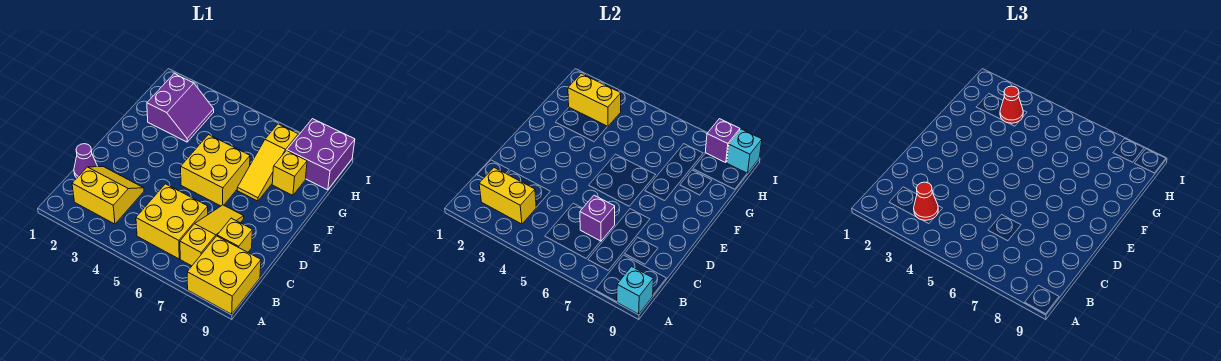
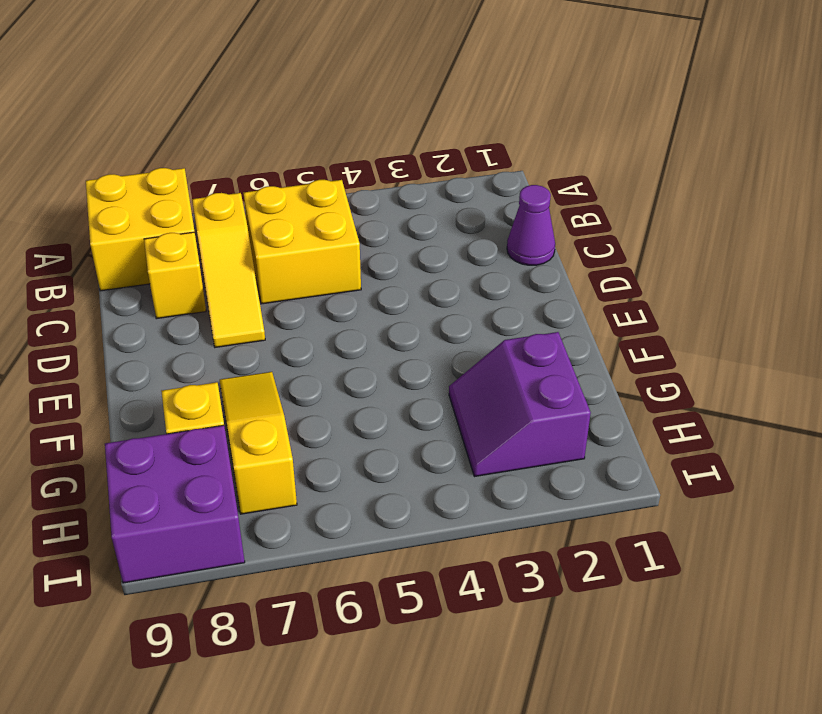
none -> yellow slope B2:C3 level 1 top B
none -> yellow brick E5:F6 level 1
none -> cyan brick A9 level 2

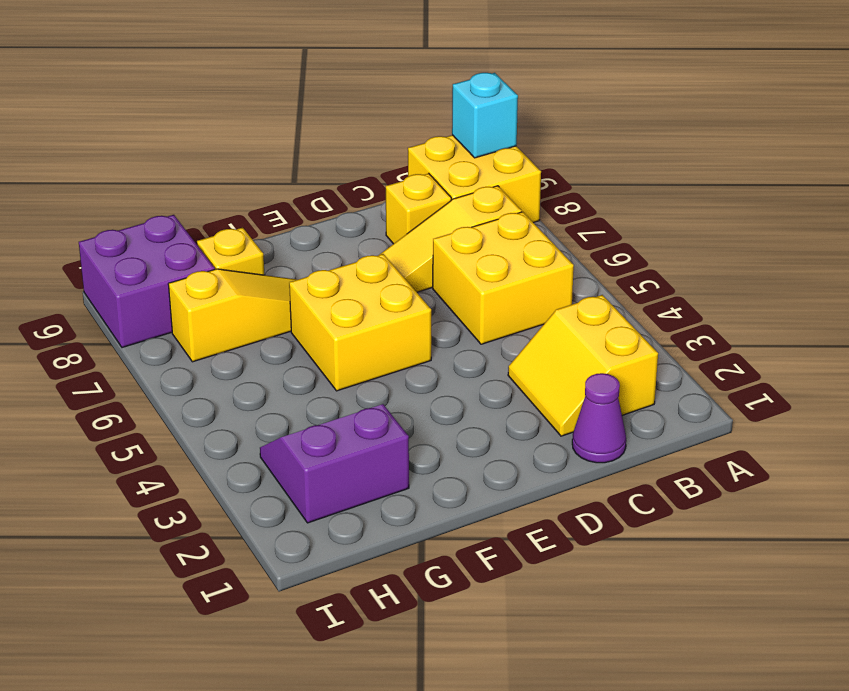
none -> yellow brick B2:B3 level 2
none -> purple brick C6 level 2
none -> yellow brick H2:H3 level 2

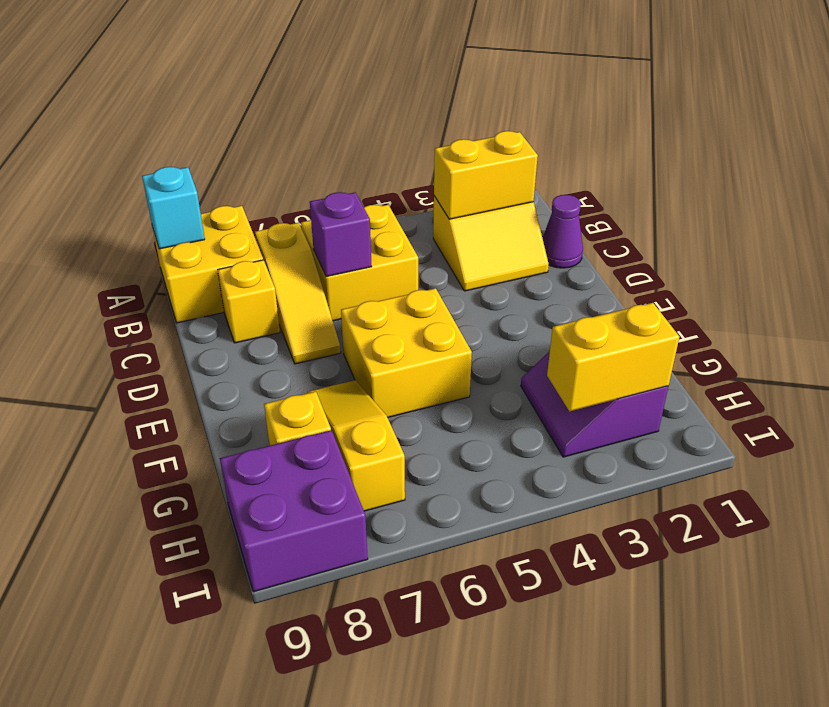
none -> purple brick I8 level 2
none -> cyan brick I9 level 2
none -> red cone B3 level 3

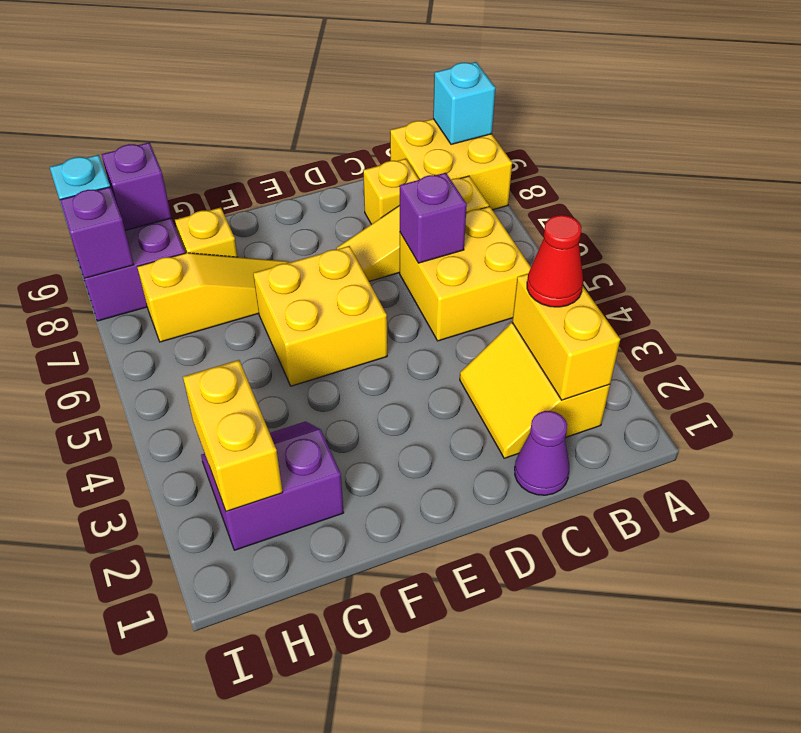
purple brick H9 level 2 -> none
none -> red cone H3 level 3

